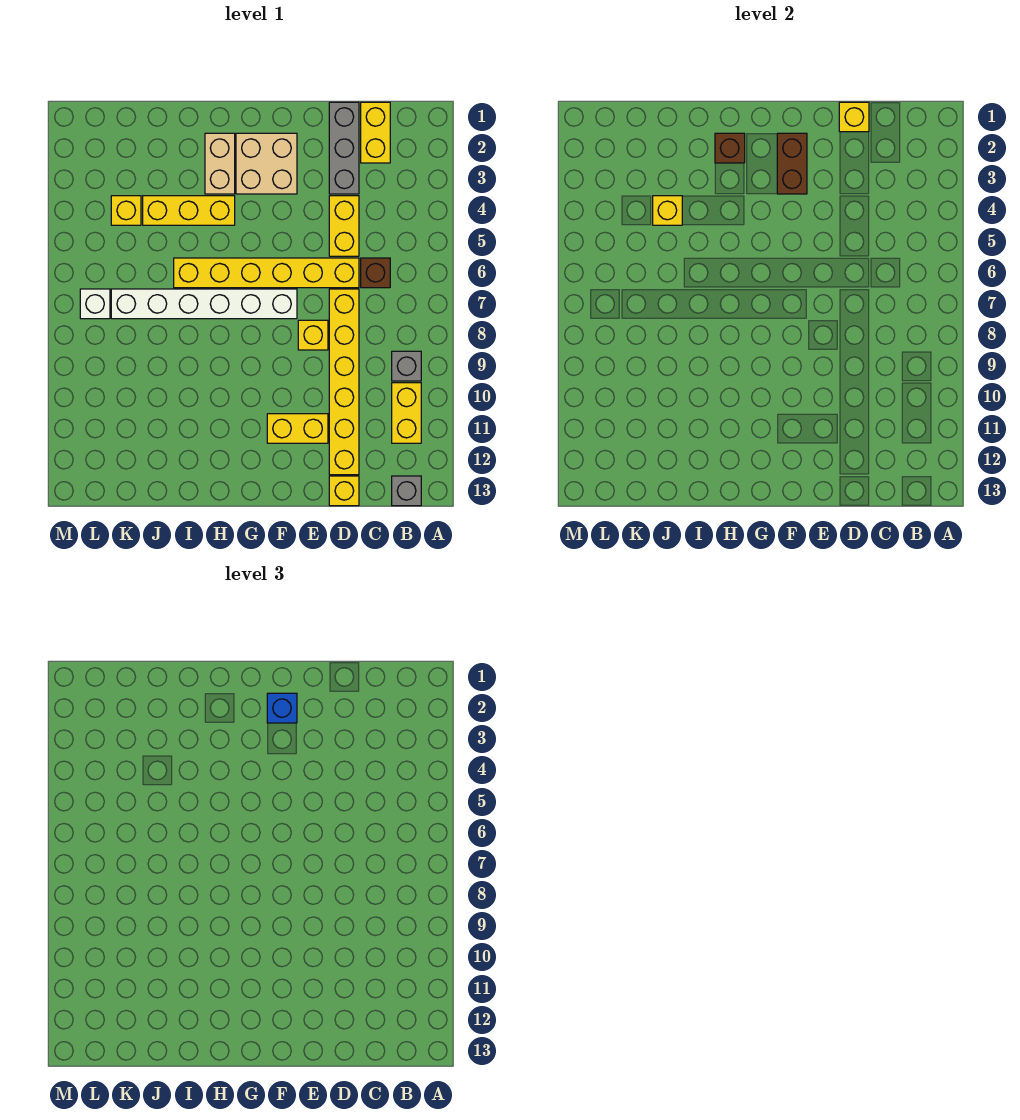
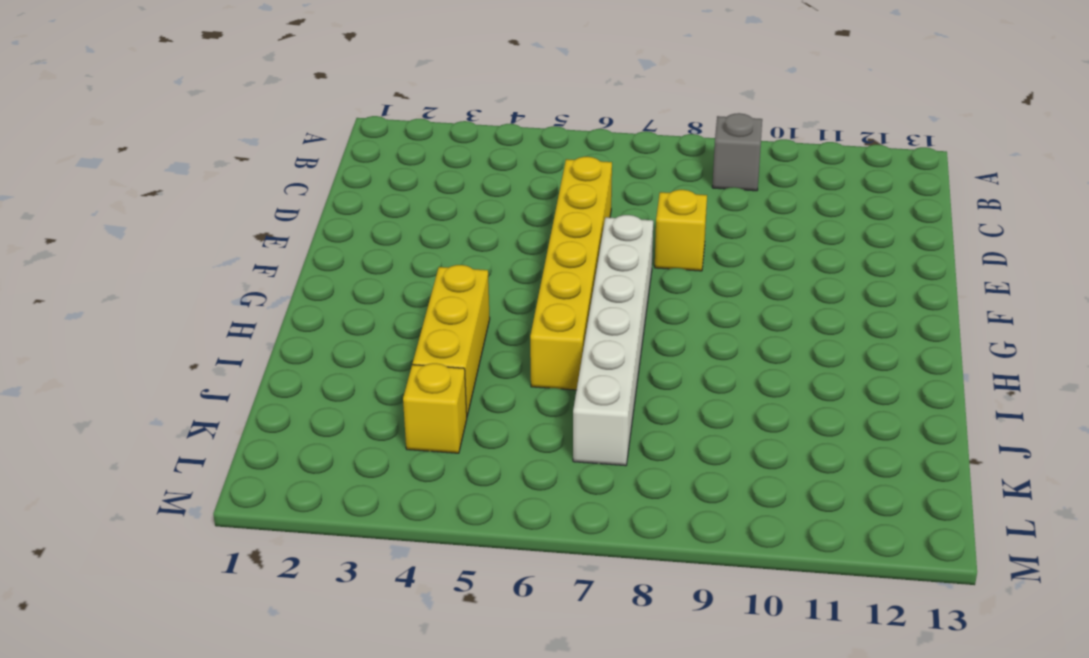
none -> yellow brick B10:B11 level 1
none -> grey brick B13 level 1
none -> yellow brick C1:C2 level 1

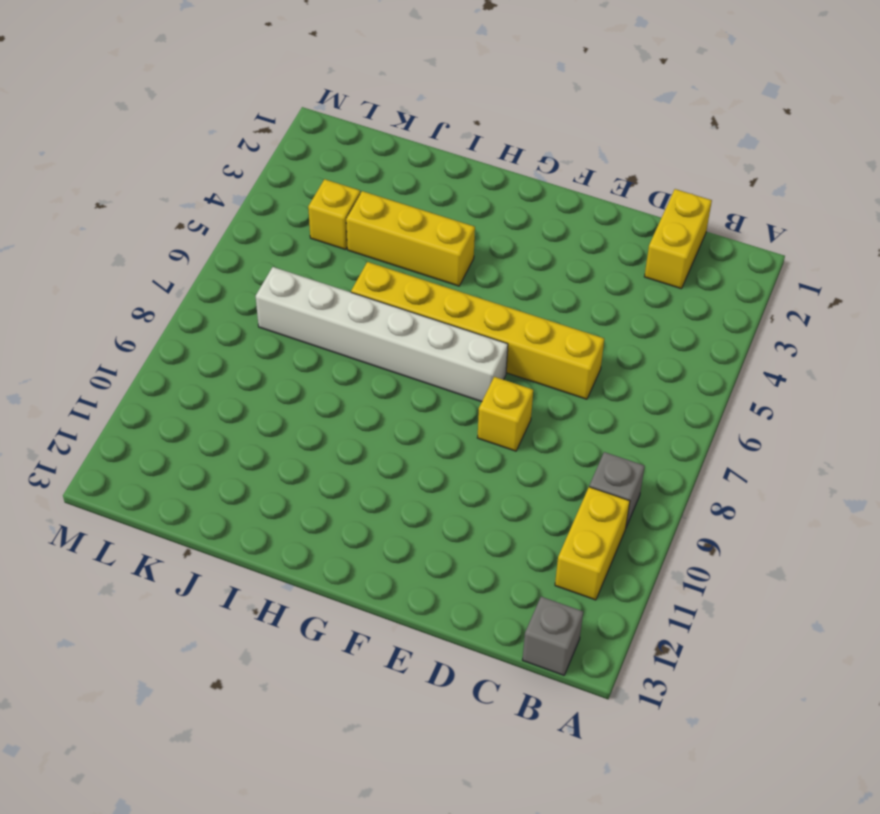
none -> brown brick C6 level 1
none -> grey brick D1:D3 level 1
none -> yellow brick D4:D5 level 1

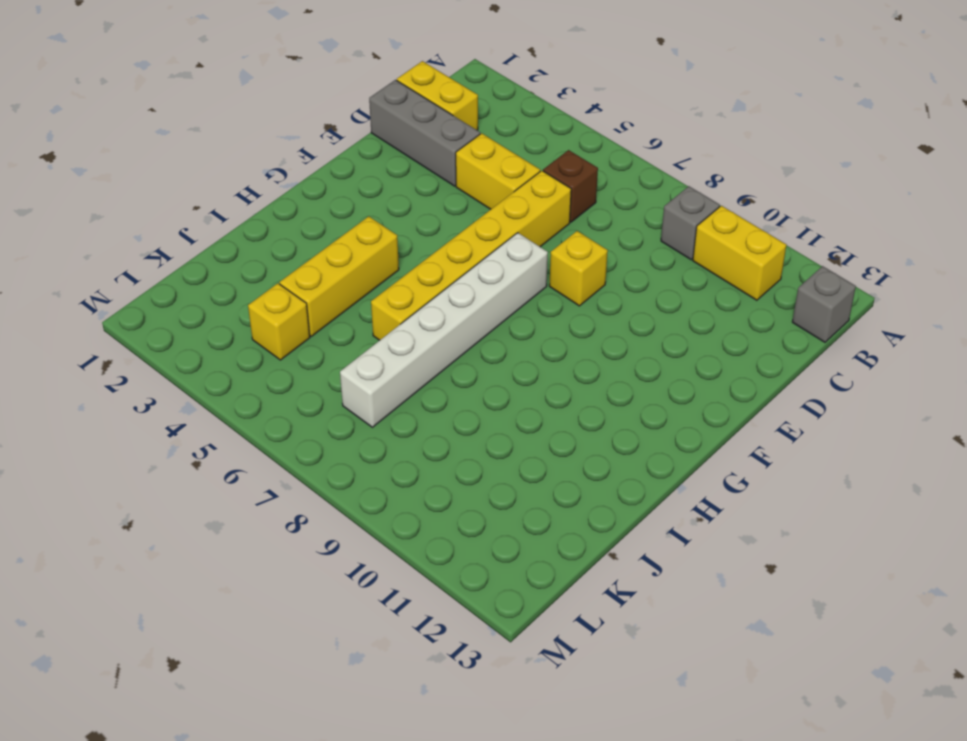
none -> yellow brick D7:D12 level 1
none -> yellow brick D13 level 1
none -> yellow brick E11:F11 level 1

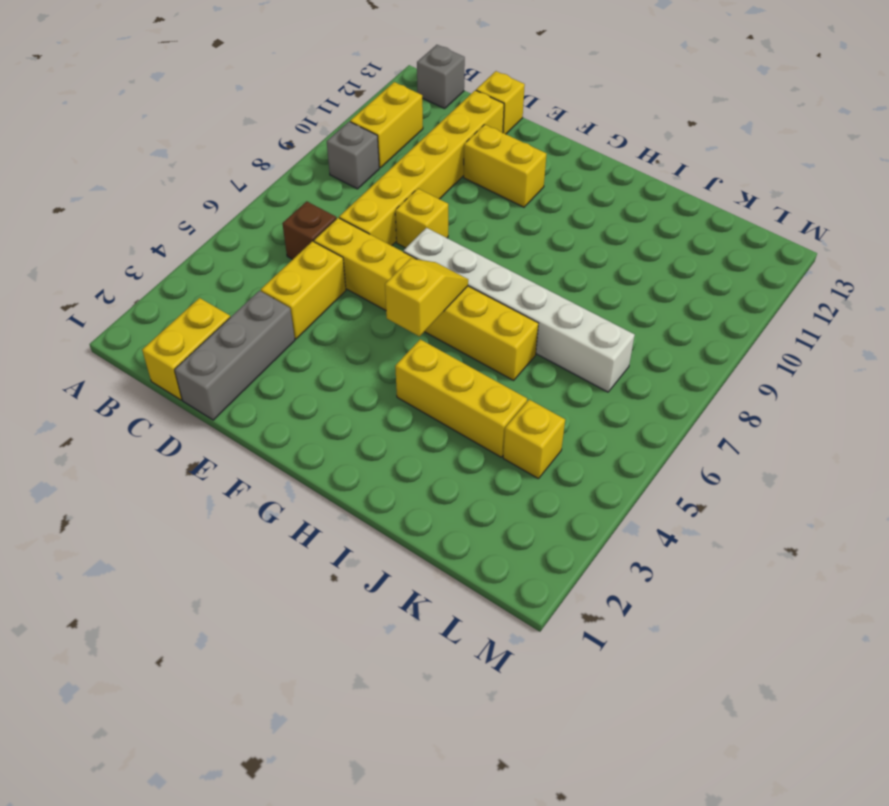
yellow slope G5:G6 level 2 top 5 -> none
none -> tan brick F2:G3 level 1
none -> tan brick H2:H3 level 1
none -> white brick L7 level 1

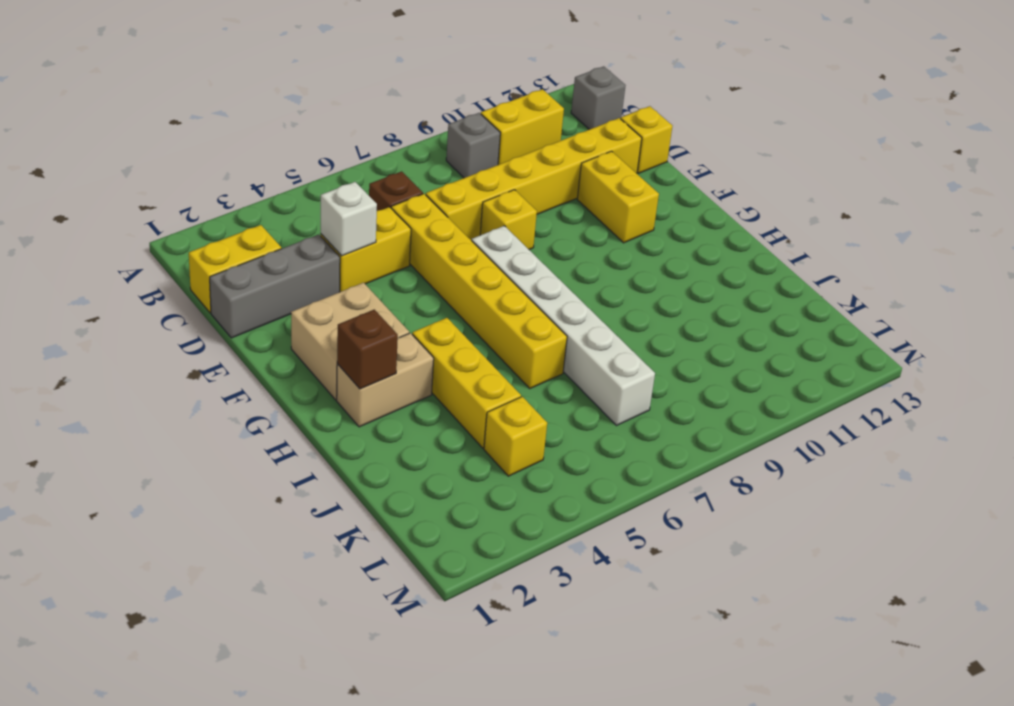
white brick D4 level 2 -> white brick L7 level 1
none -> yellow brick D1 level 2
none -> brown brick F2:F3 level 2
none -> yellow brick J4 level 2

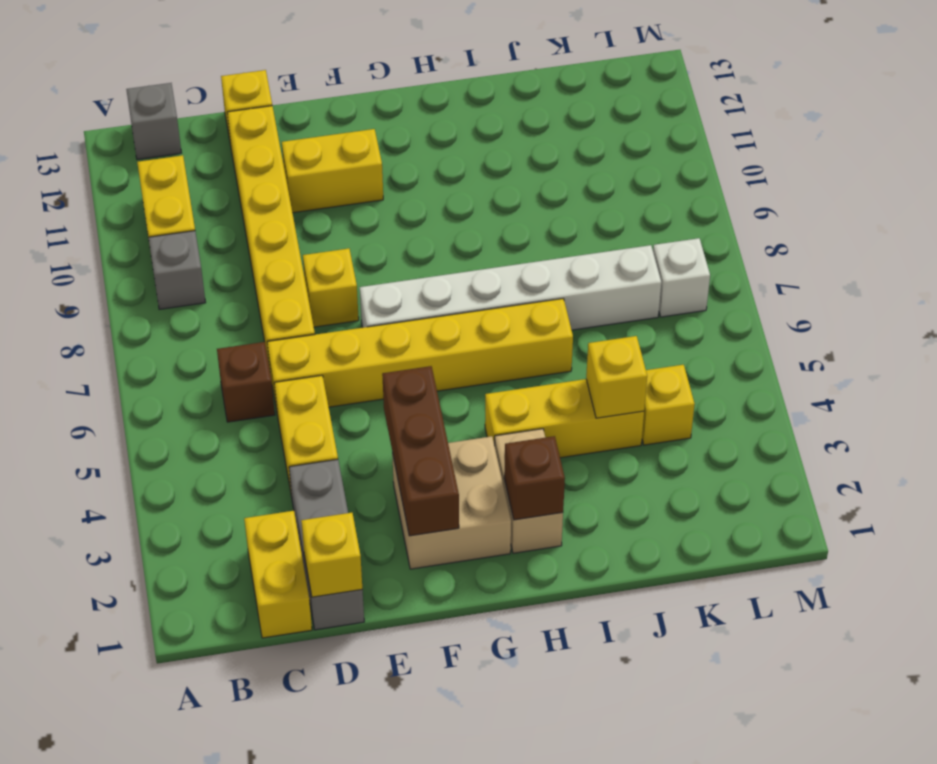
brown brick F2:F4 level 2 -> brown brick F2:F3 level 2
none -> blue brick F2 level 3

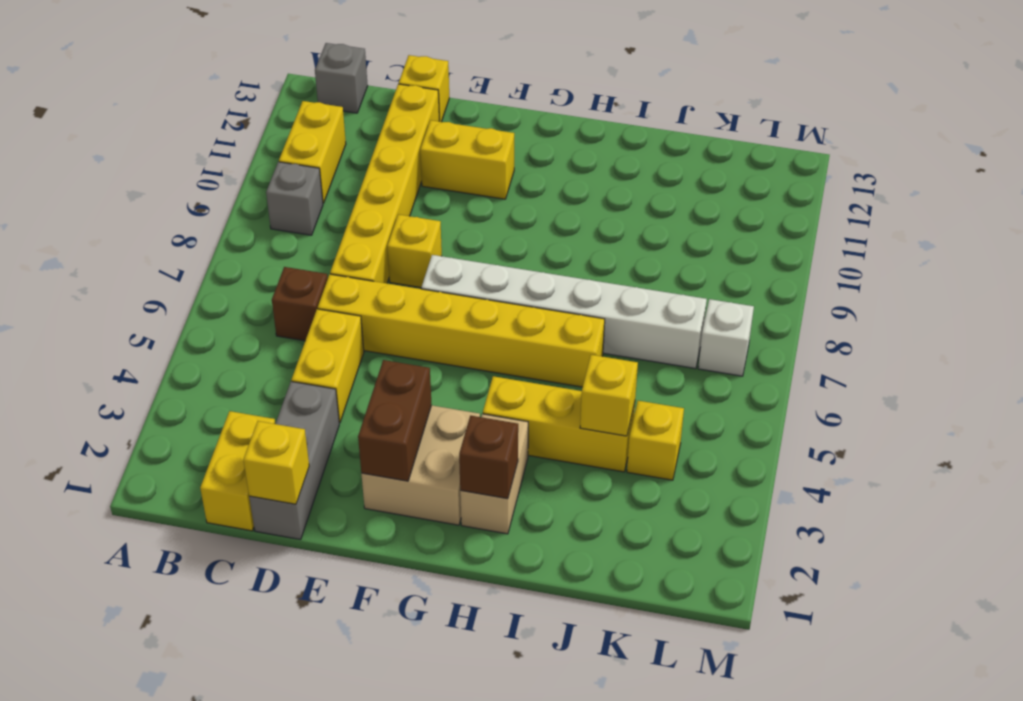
none -> blue brick F2 level 3

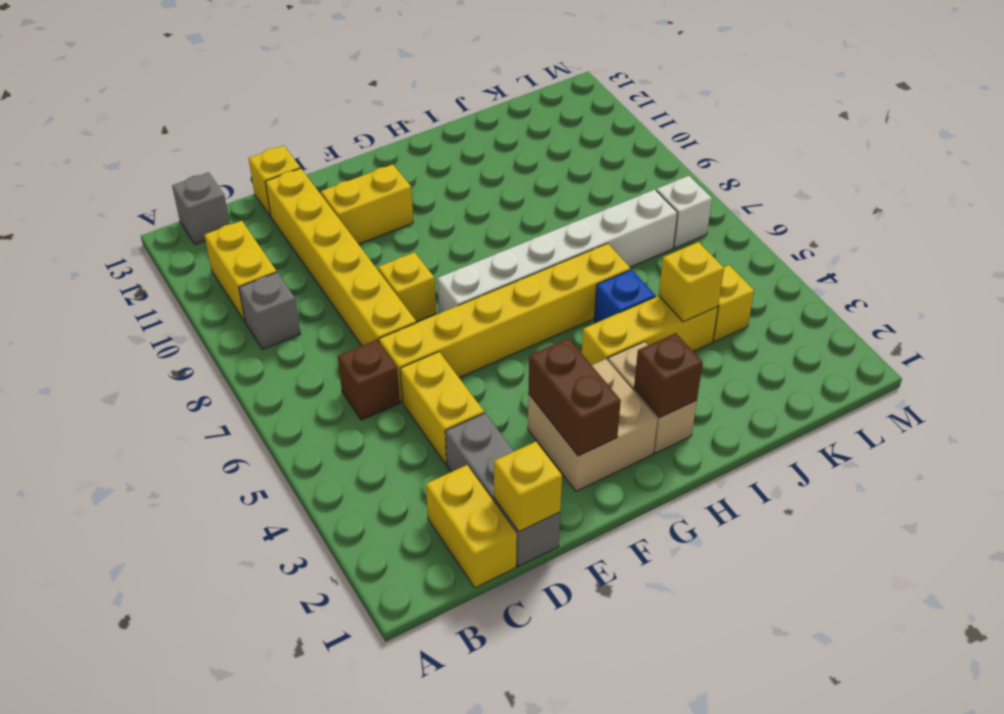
blue brick I5 level 1 -> blue brick F2 level 3

